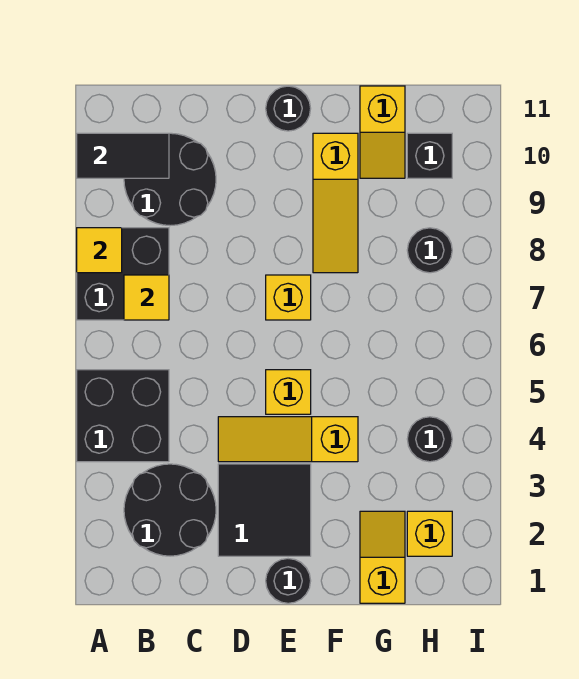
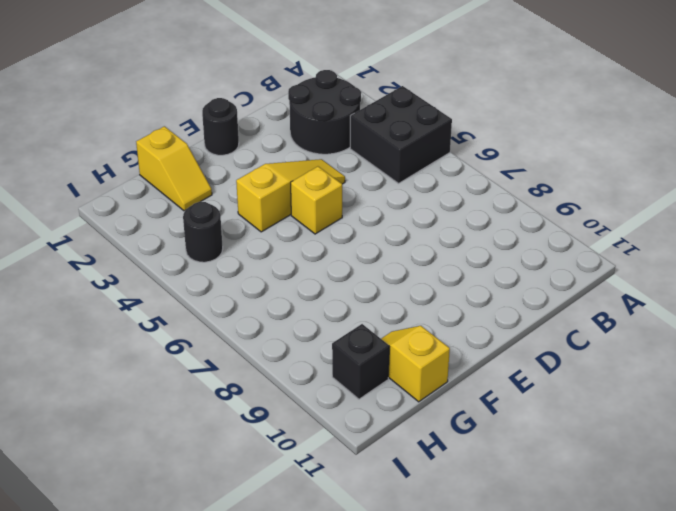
none -> black brick A7:B8 level 1
none -> black round brick B9:C10 level 1
none -> black tile D2:E3 level 1

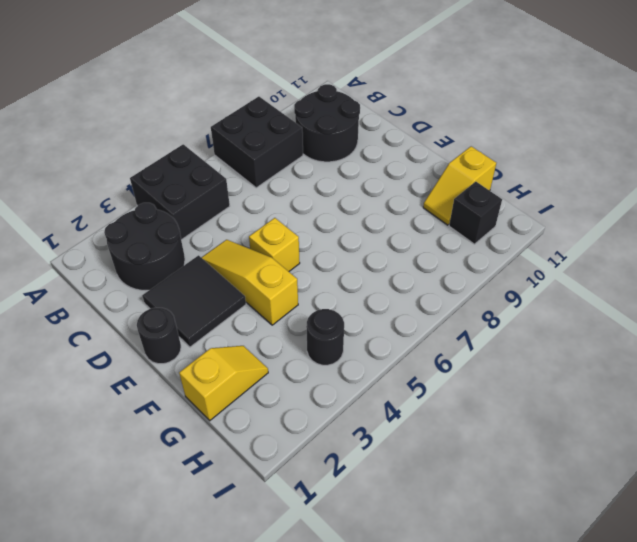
none -> yellow brick E7 level 1
none -> black round brick E11 level 1
none -> yellow slope F8:F10 level 1 top 10

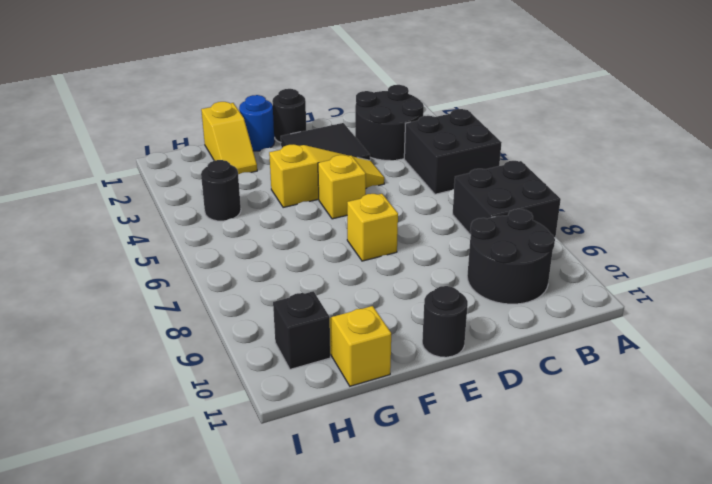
blue round brick F1 level 1 -> none
none -> yellow slope F8:F10 level 1 top 10
none -> yellow brick H2 level 1
none -> black round brick H8 level 1

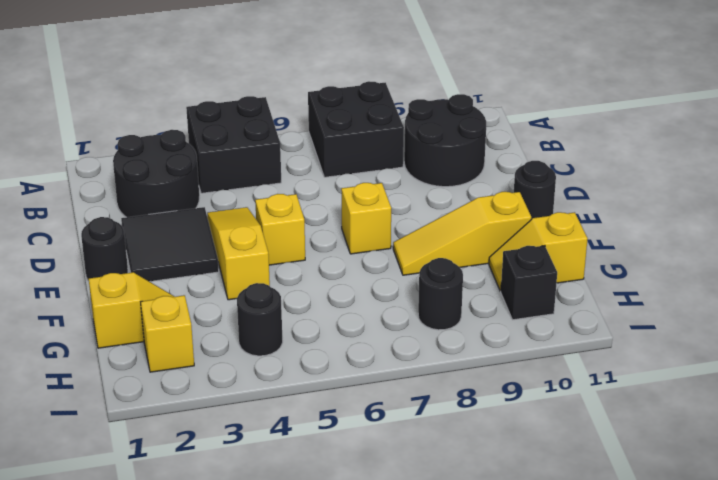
none -> yellow tile A8 level 2
none -> black tile A10:B10 level 2
none -> yellow tile B7 level 2

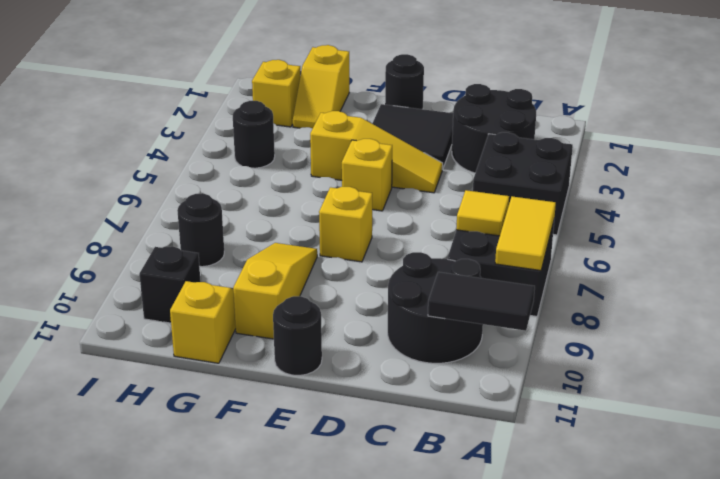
yellow tile A7:A8 level 2 -> yellow tile A8 level 2

